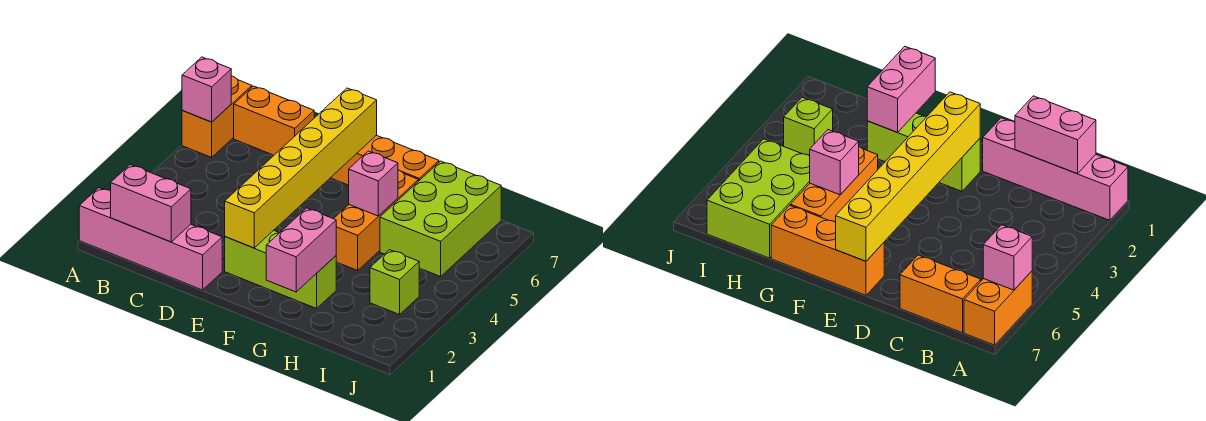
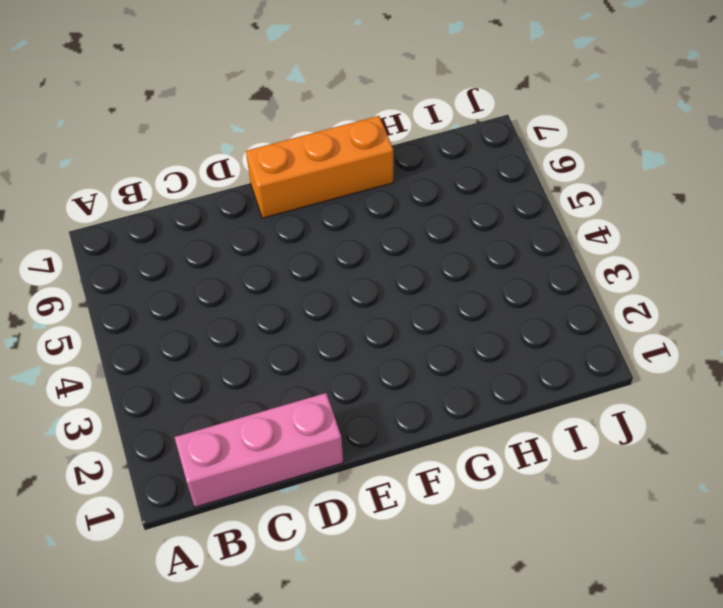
pink brick B1:D1 level 1 -> pink brick A1:D1 level 1
none -> orange brick A6:A7 level 1
none -> orange brick B7:C7 level 1
none -> lime brick E2:G2 level 1

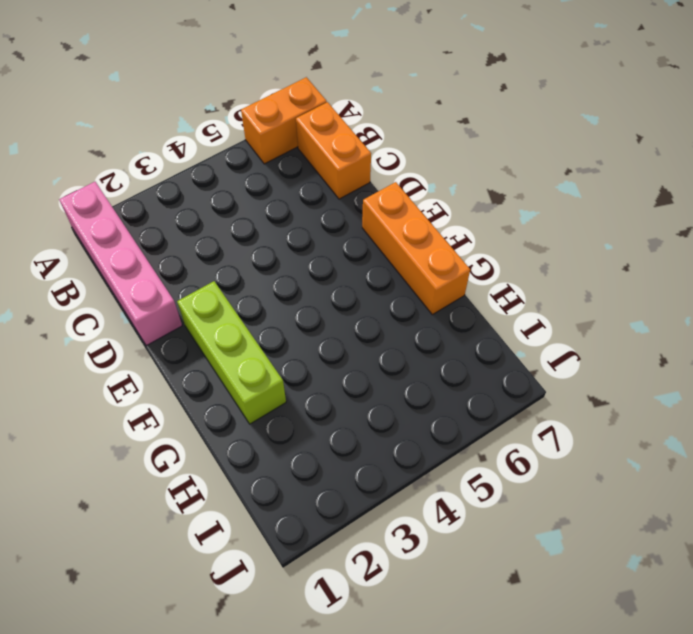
none -> orange brick G4:G6 level 1
none -> lime brick H5:I7 level 1
none -> lime brick I3 level 1

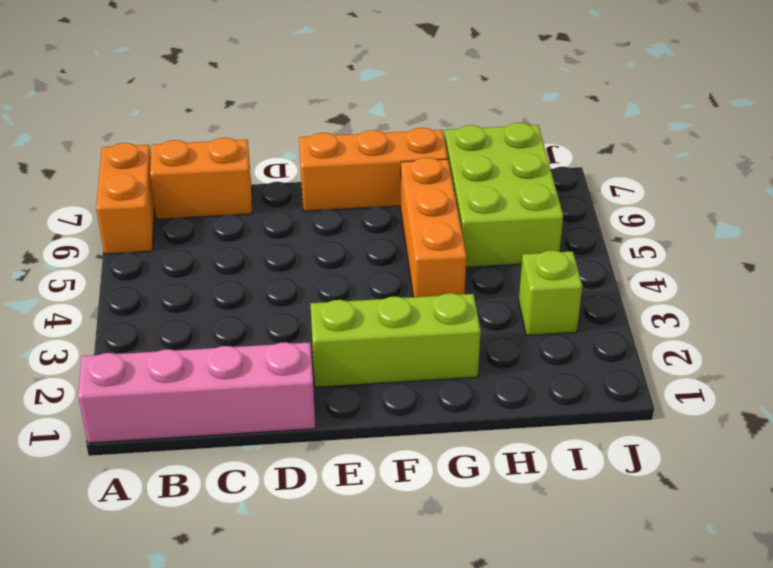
none -> pink brick A6 level 2
none -> pink brick B1:C1 level 2
none -> yellow brick E2:E7 level 2

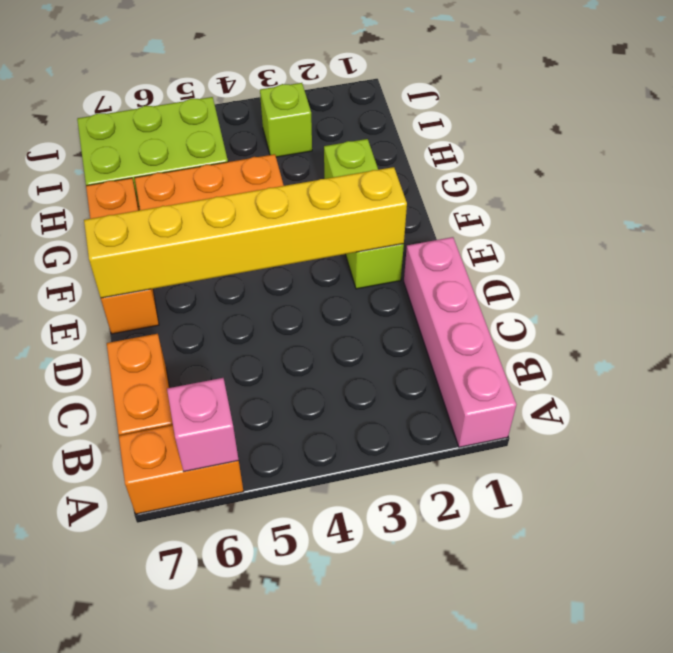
none -> pink brick B1:C1 level 2
none -> pink brick G1:G2 level 2
none -> pink brick G5 level 2

